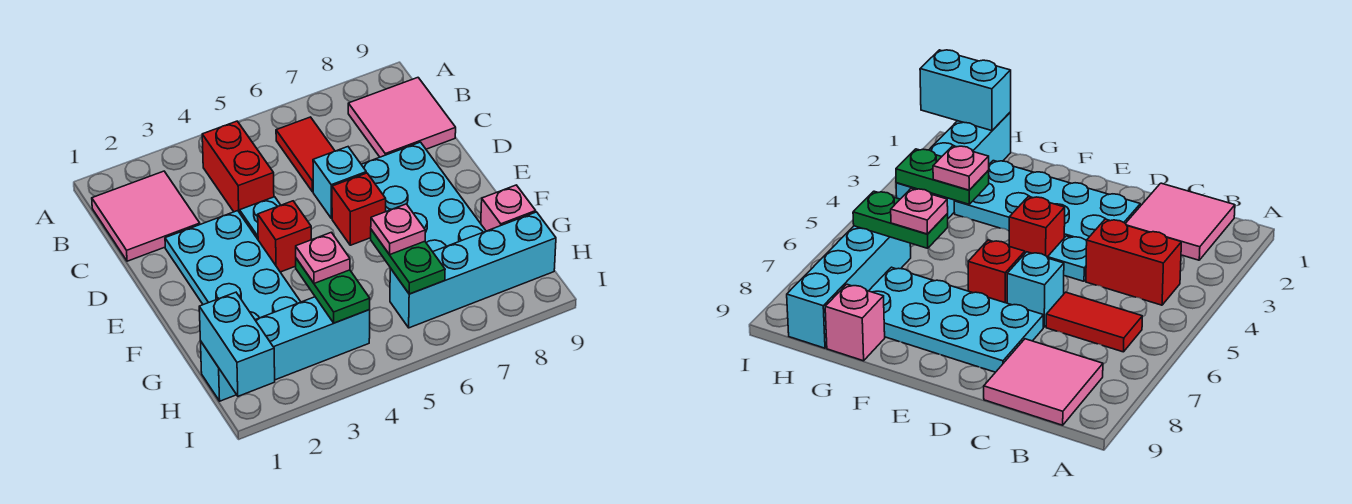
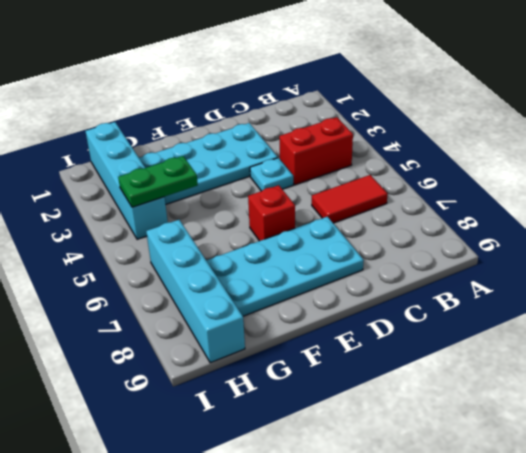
none -> pink tile B1:C2 level 1
none -> pink tile B8:C9 level 1
none -> cyan brick D6 level 1

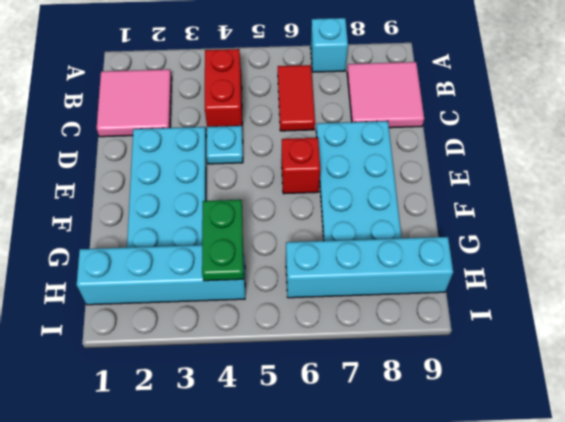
cyan brick A7 level 1 -> cyan brick D6 level 1
none -> red brick E4 level 1
none -> pink brick G9 level 1
none -> green plate G6:H6 level 2

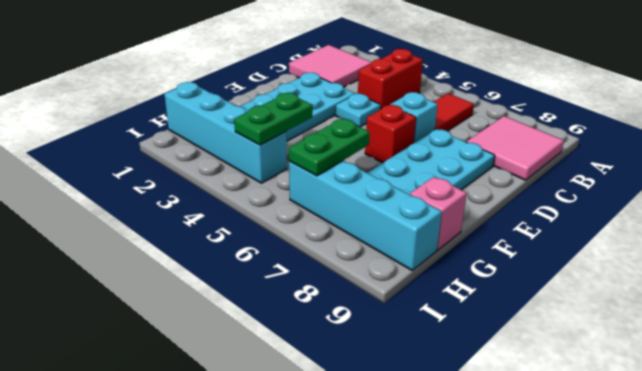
none -> red brick E4 level 1
none -> cyan brick H1:I1 level 2
none -> pink plate G4 level 3

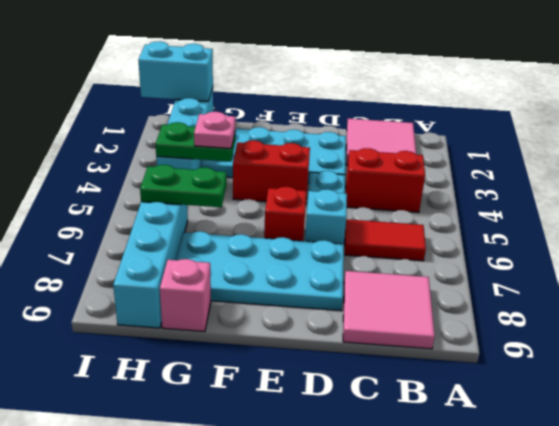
red brick E4:F4 level 1 -> red brick E4 level 1
none -> pink plate G6 level 3

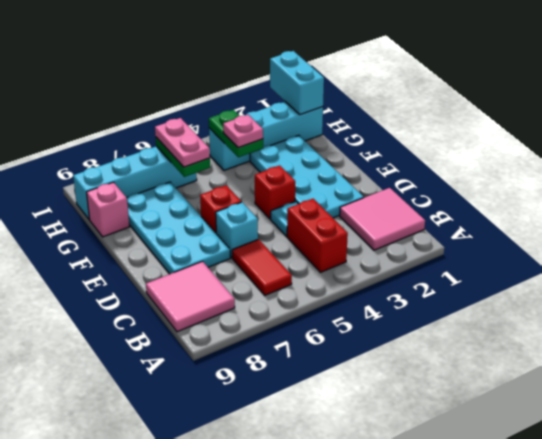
pink plate G6:H6 level 3 -> pink plate G6 level 3

